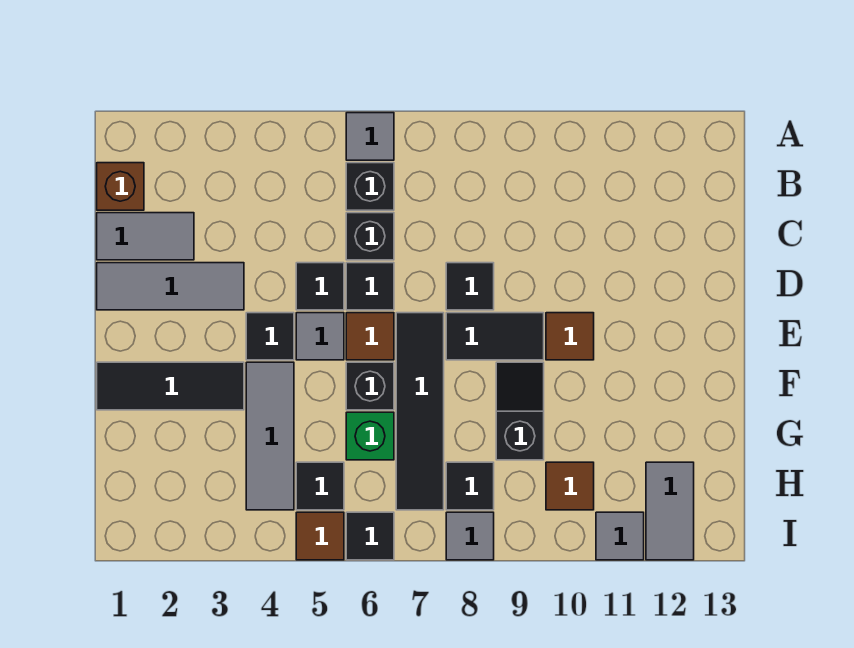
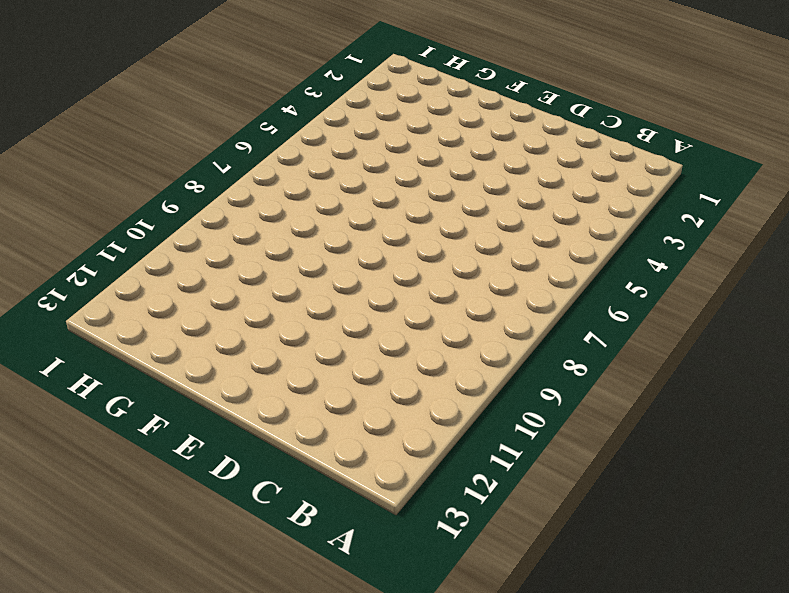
none -> grey tile A6 level 1
none -> brown brick B1 level 1
none -> black brick B6 level 1

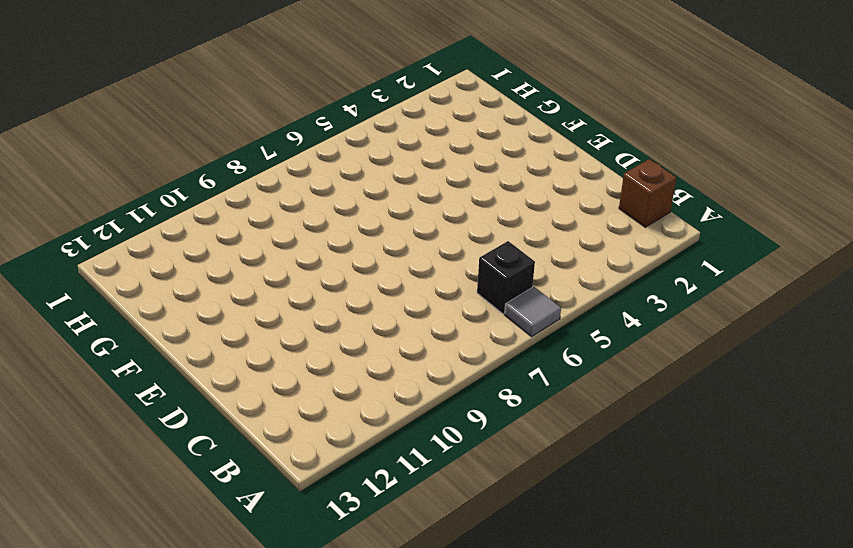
none -> grey tile C1:C2 level 1
none -> black brick C6 level 1
none -> grey tile D1:D3 level 1

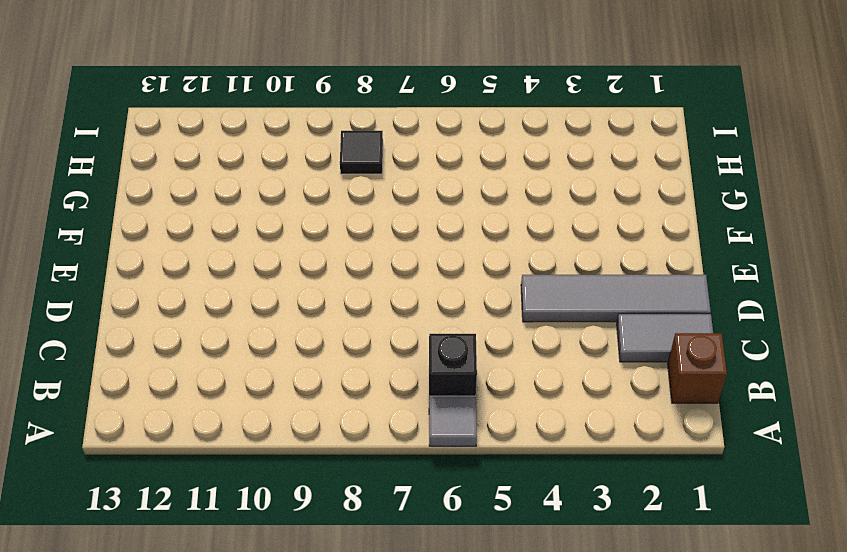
grey tile D1:D4 level 1 -> grey tile D1:D3 level 1
none -> black brick C6 level 1
none -> black tile D5 level 1
none -> black tile D6 level 1

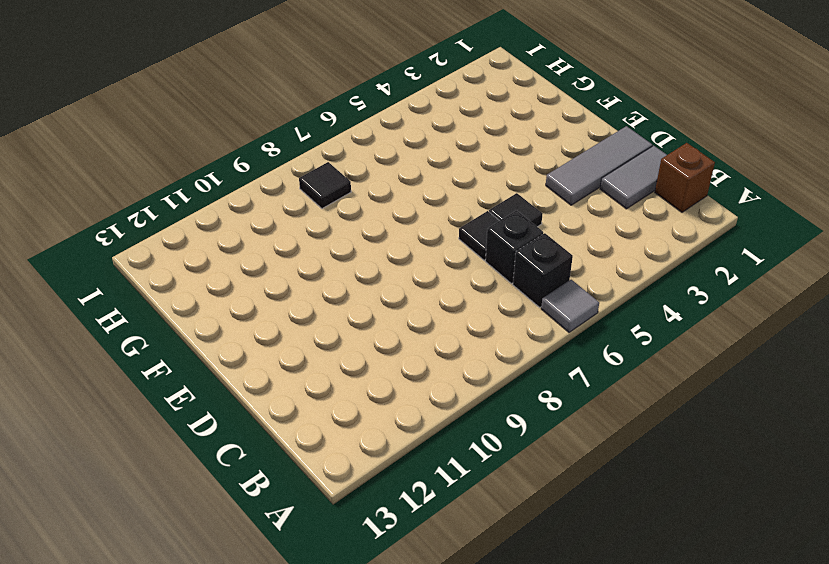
none -> black tile D8 level 1
none -> black tile E4 level 1
none -> grey tile E5 level 1

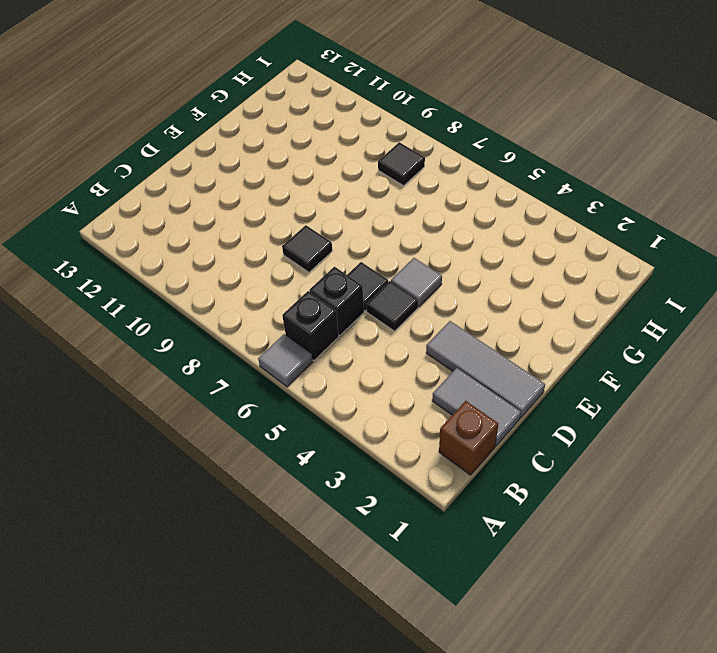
none -> black tile E4 level 1
none -> brown tile E6 level 1
none -> black tile E7:H7 level 1

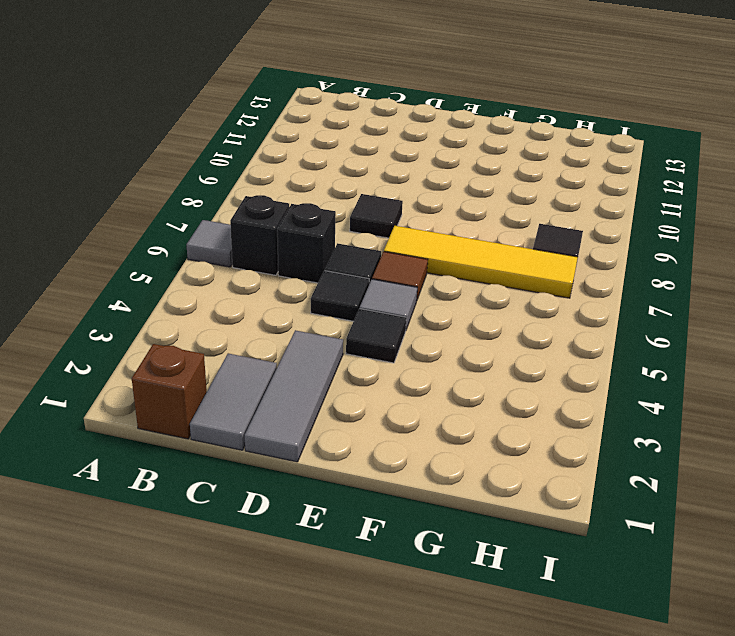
yellow tile E7:H7 level 1 -> black tile E7:H7 level 1
none -> black tile E8:E9 level 1
none -> brown tile E10 level 1
none -> black tile F1:F3 level 1

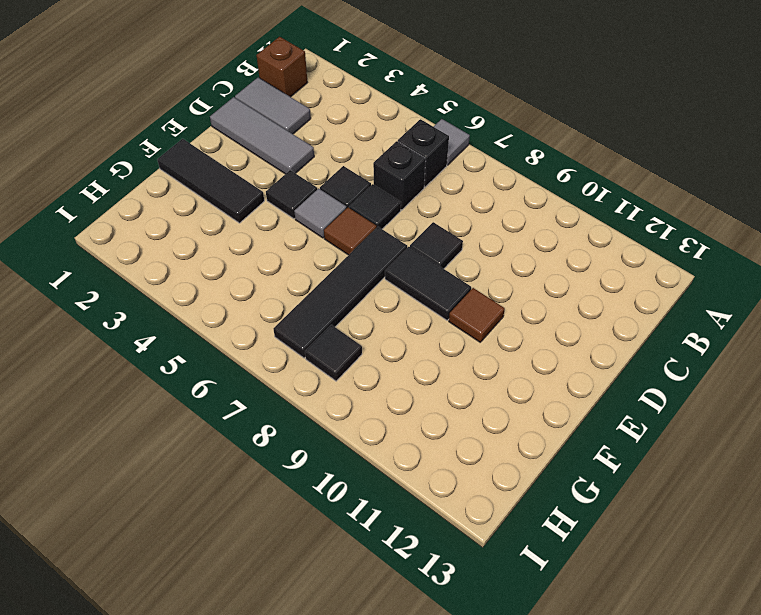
none -> grey tile F4:H4 level 1
none -> black brick F6 level 1
none -> black slope F9:G9 level 1 top G

